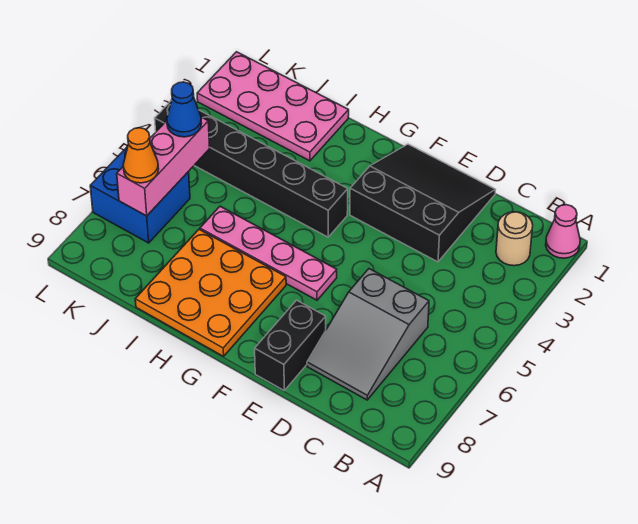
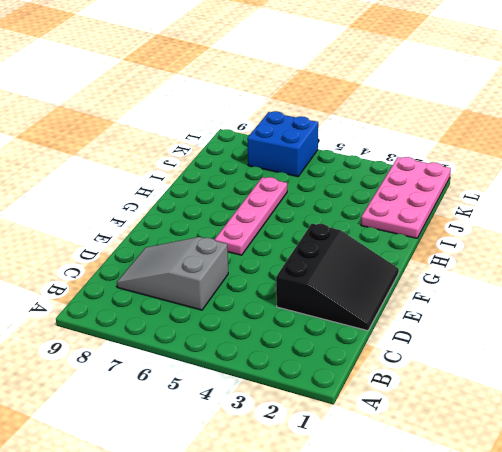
none -> pink cone A1 level 1
none -> tan round brick B2 level 1
none -> black brick E8:E9 level 1

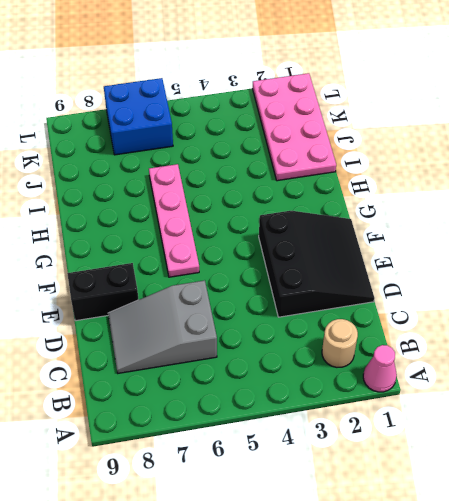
none -> black brick G4:L4 level 1
none -> orange plate G7:I9 level 1
none -> pink brick K5:K7 level 2

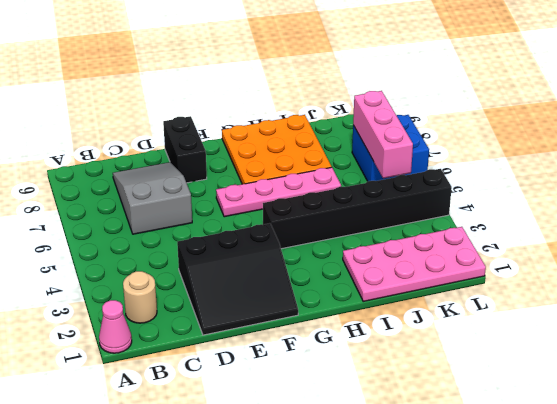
none -> blue cone K5 level 3
none -> orange cone K7 level 3

